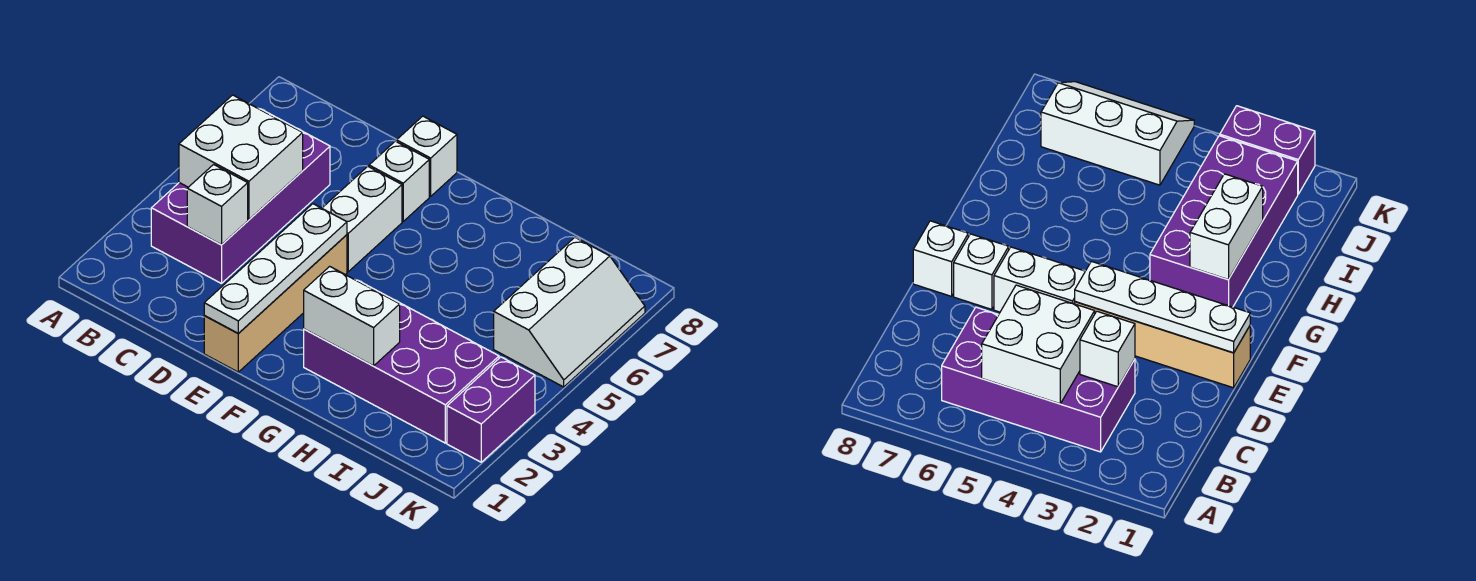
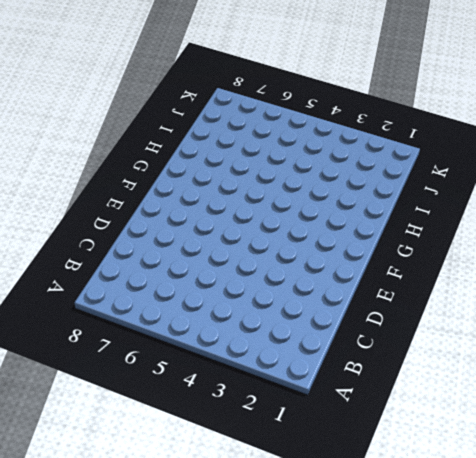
none -> purple brick B3:C6 level 1
none -> tan brick E1:E4 level 1
none -> white brick E5:E6 level 1

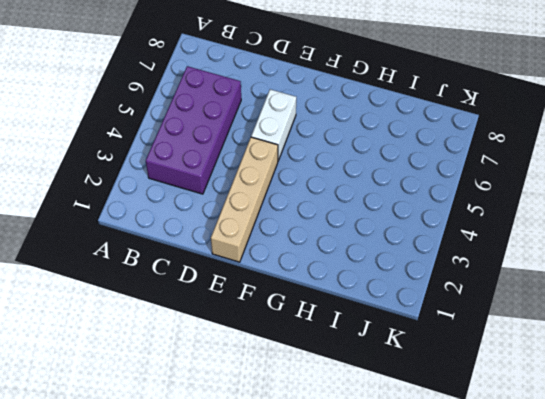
none -> white brick E7 level 1
none -> white brick E8 level 1
none -> purple brick G2:J3 level 1

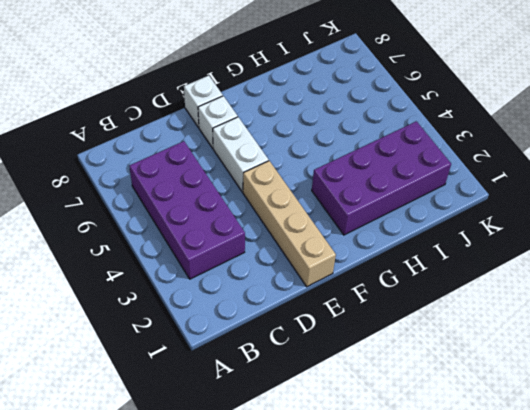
none -> white slope J5:K7 level 1 top J
none -> purple brick K2:K3 level 1
none -> white brick B4:C5 level 2

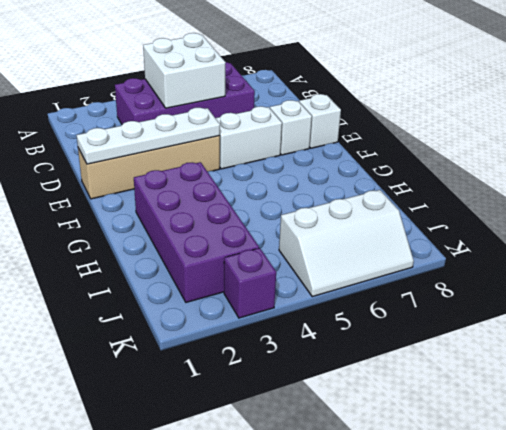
purple brick K3 level 1 -> purple brick K2:K3 level 1
none -> white brick C3 level 2
none -> white brick G2:H2 level 2

